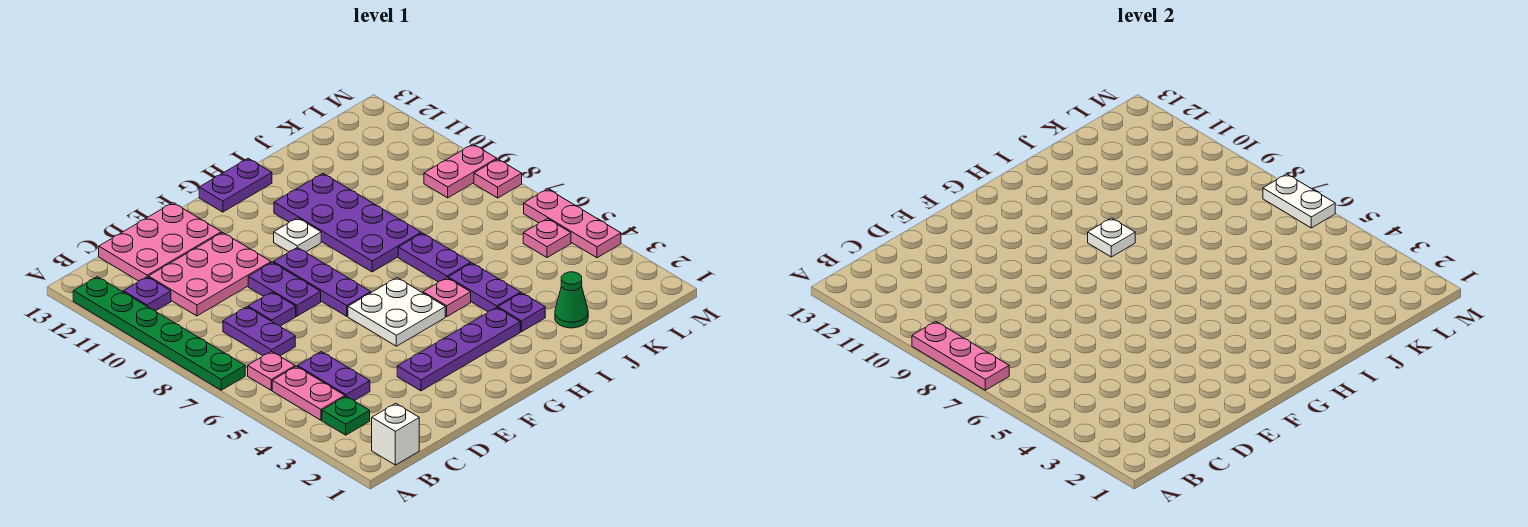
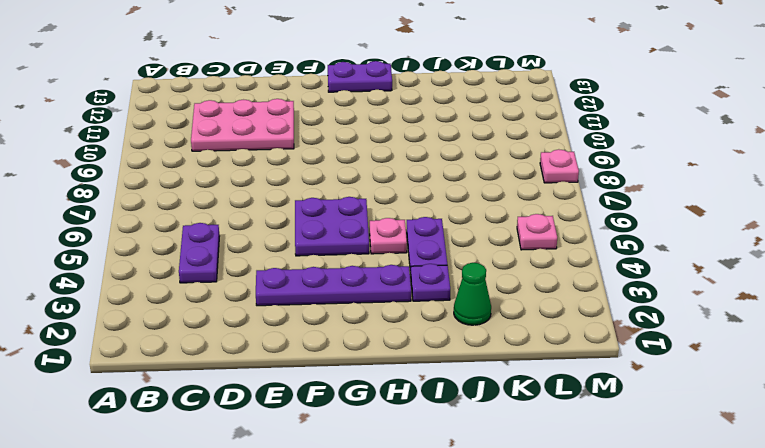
purple plate F5:G6 level 1 -> white plate F5:G6 level 1
none -> green plate A7:A12 level 1
none -> white brick B1 level 1
none -> green plate B3 level 1
none -> pink plate B4:B5 level 1

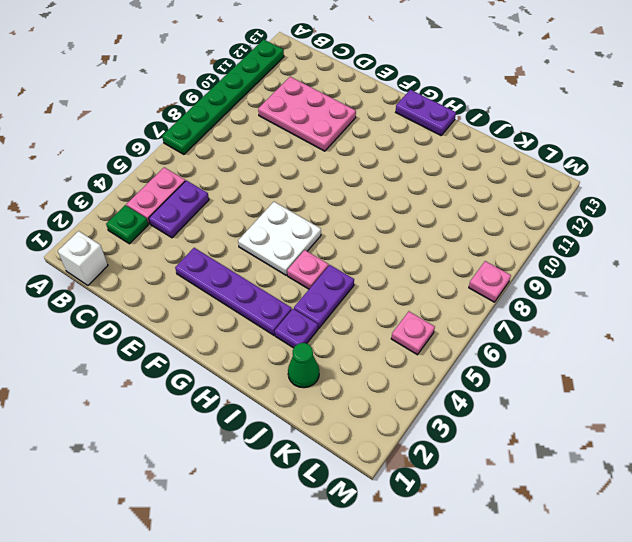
none -> pink plate B6 level 1
none -> purple plate B11 level 1
none -> purple plate C7:C8 level 1
none -> pink plate C12:E13 level 1

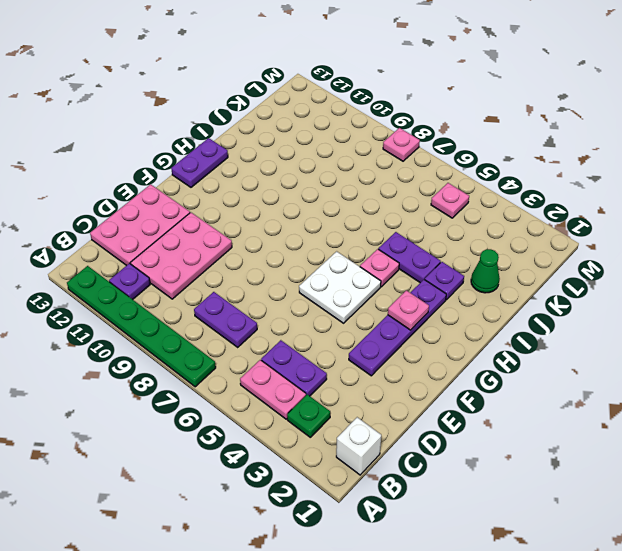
pink plate G3 level 2 -> pink plate B6 level 1
none -> purple plate D8 level 1
none -> purple plate E8:E9 level 1
none -> purple plate F7:F9 level 1
none -> white plate G10 level 1

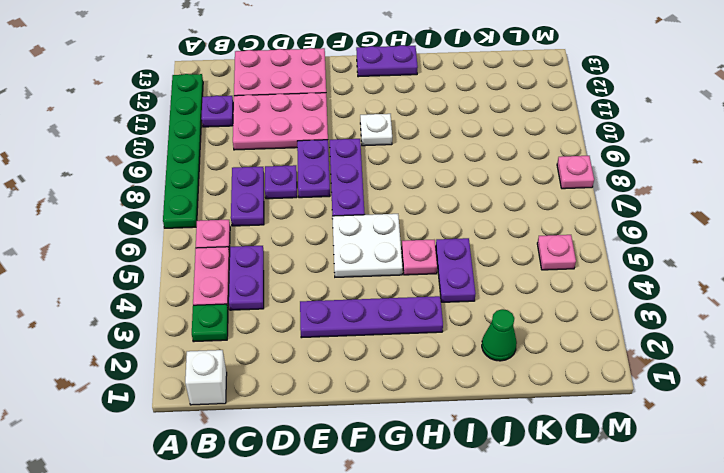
none -> purple plate H8:I11 level 1
none -> purple plate I3 level 1
none -> purple plate I6:I7 level 1
none -> pink plate L9:M9 level 1

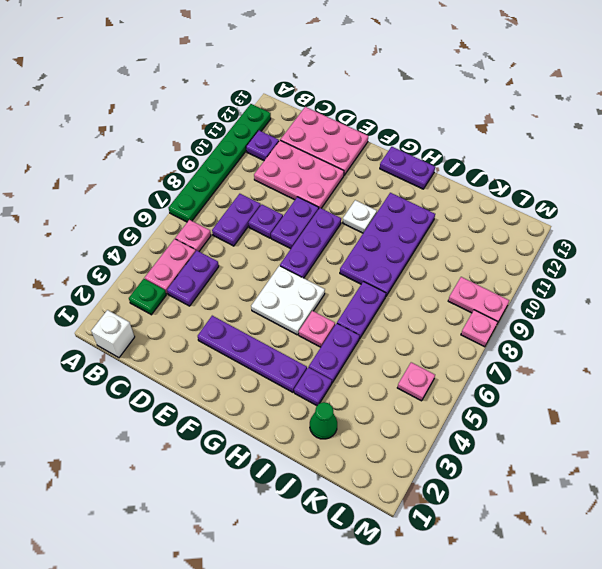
none -> pink plate M4:M6 level 1
none -> pink plate A7:A9 level 2
none -> white plate H9 level 2
none -> white plate M6:M7 level 2

